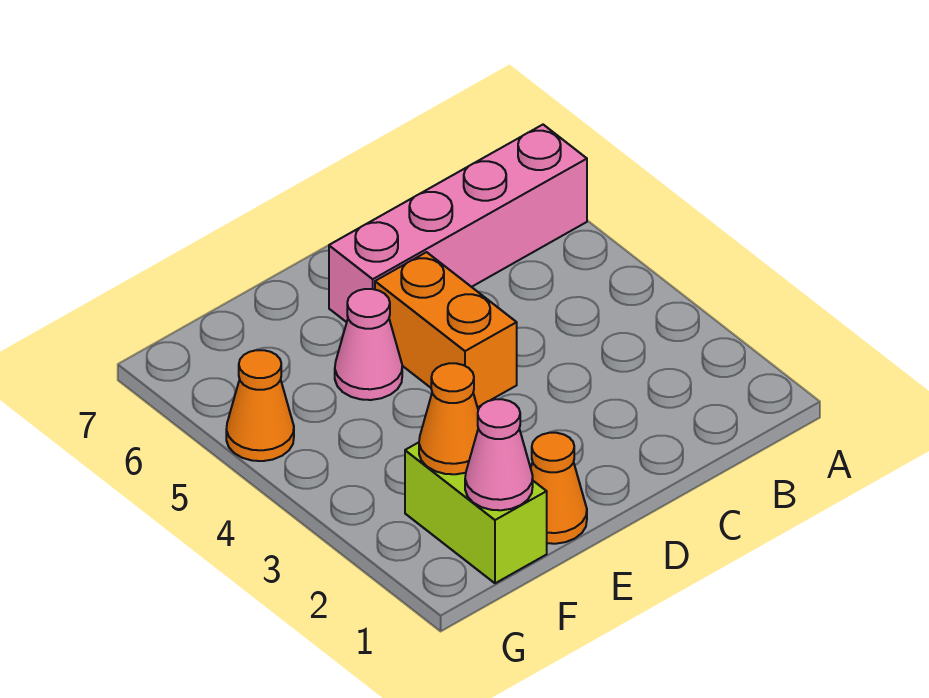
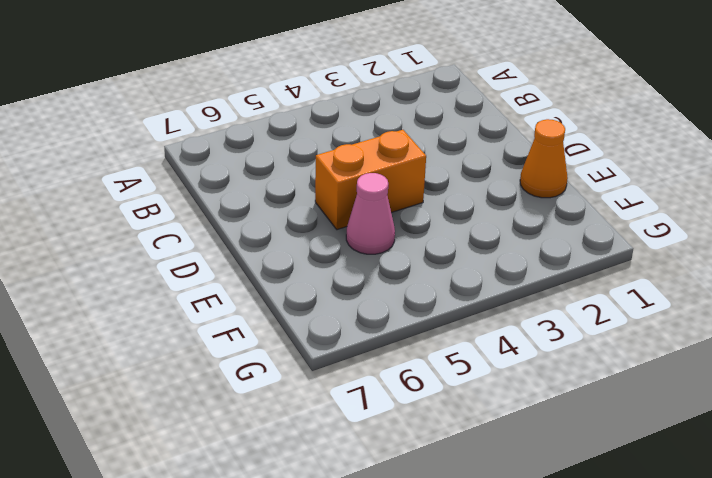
none -> pink brick A6:D6 level 1
none -> lime brick F1:F2 level 1

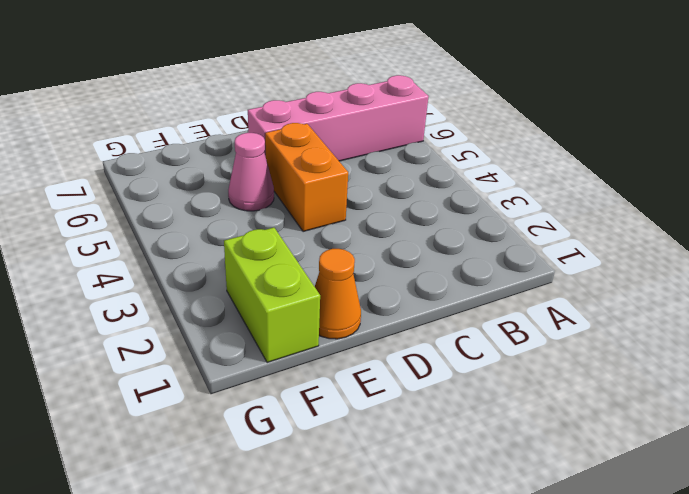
none -> orange cone G5 level 1
none -> pink cone F1 level 2

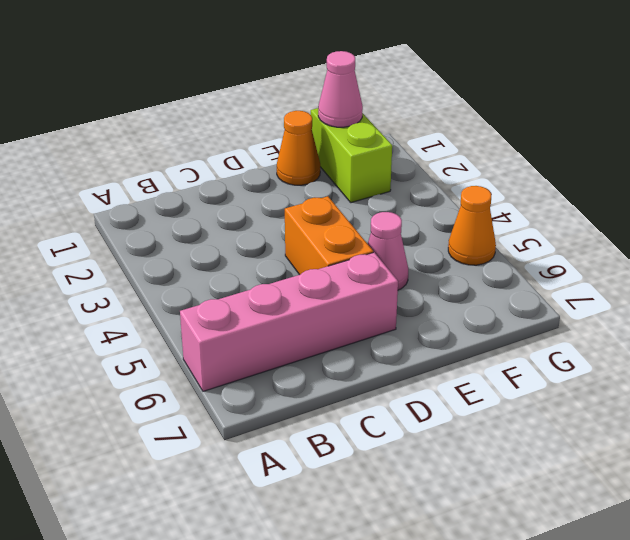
none -> orange cone F2 level 2

